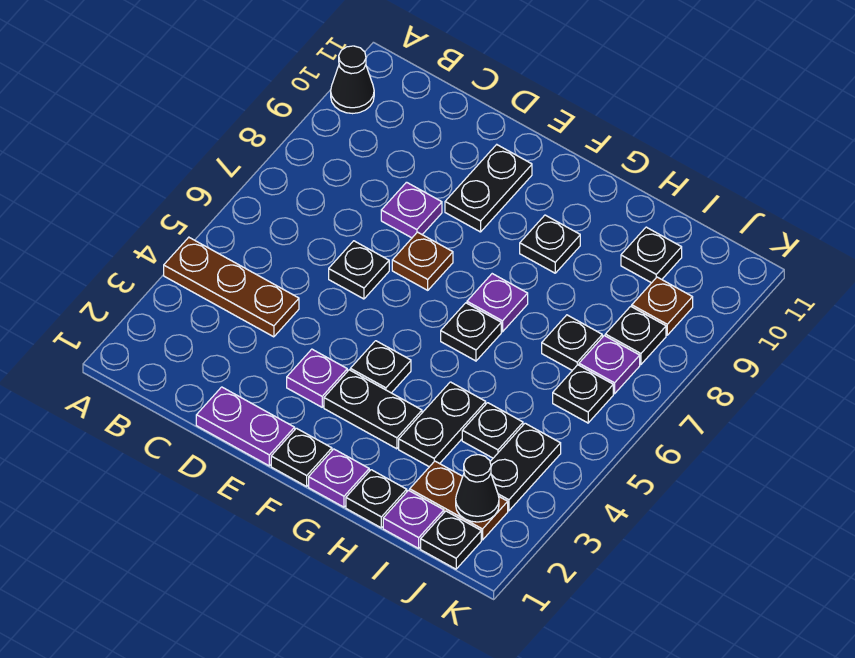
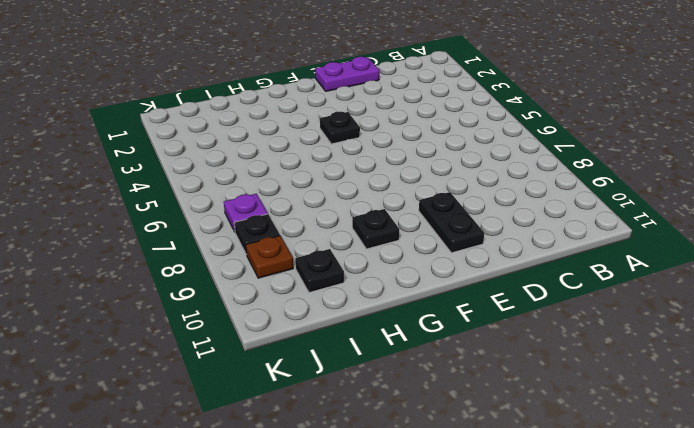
none -> brown plate A4:C4 level 1
none -> black cone A10 level 1
none -> black plate D6 level 1

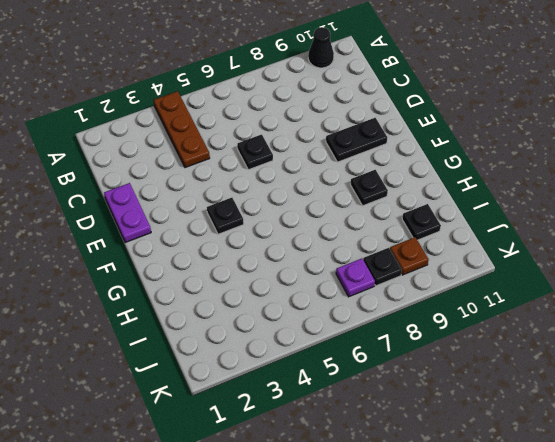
none -> purple plate D8 level 1
none -> purple plate E3 level 1
none -> brown plate E7 level 1

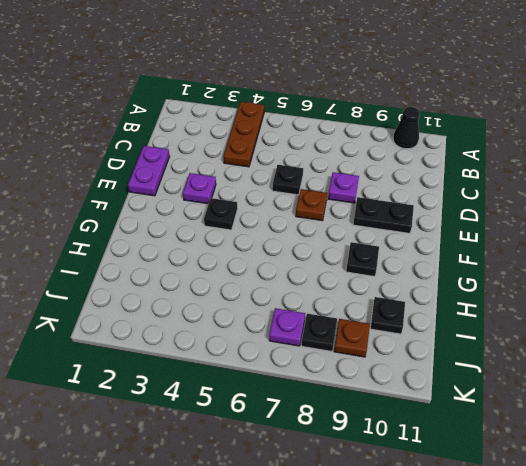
none -> black plate F1 level 1
none -> black plate F3:G3 level 1
none -> purple plate G1 level 1

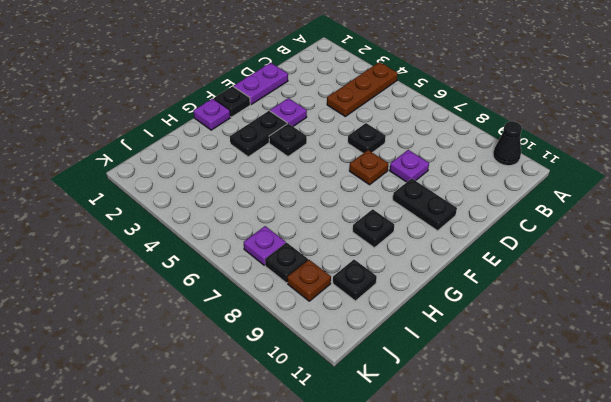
none -> black plate G6 level 1
none -> purple plate G7 level 1
none -> black plate H1 level 1

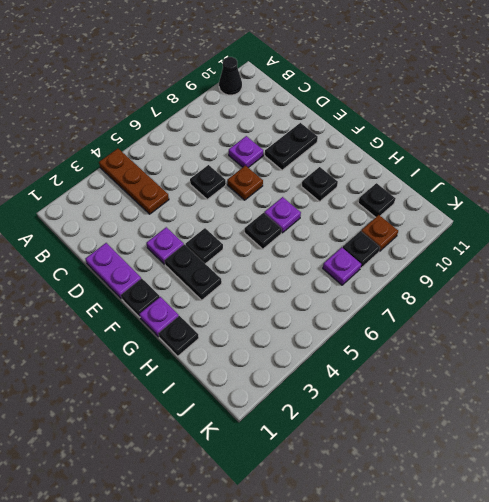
none -> black plate H3:H4 level 1
none -> purple plate I1 level 1
none -> brown plate I2:J2 level 1

